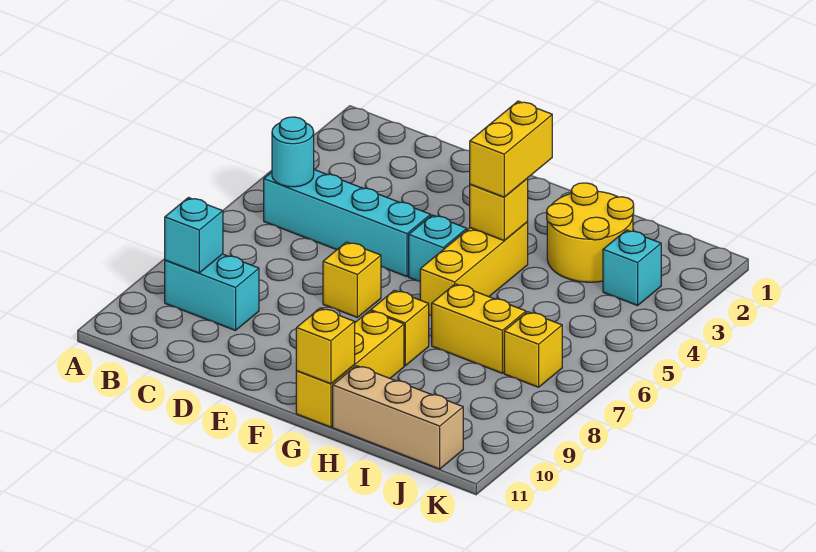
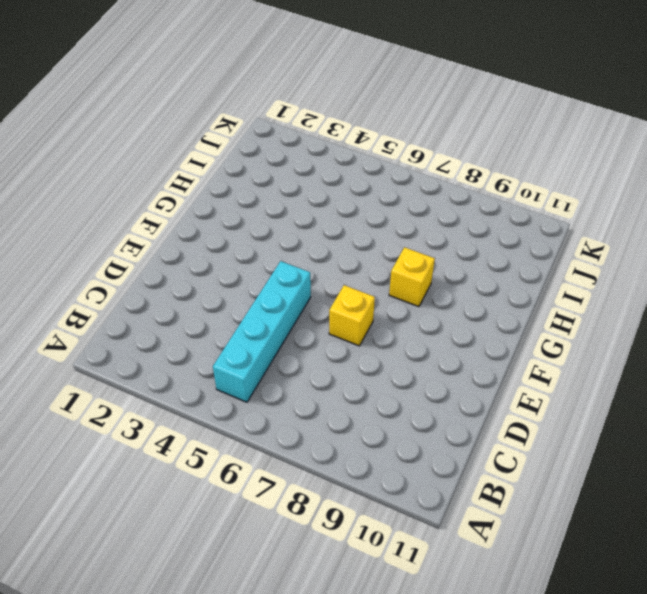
none -> cyan brick B9:C9 level 1
none -> cyan brick F5 level 1
none -> yellow brick G4:G6 level 1

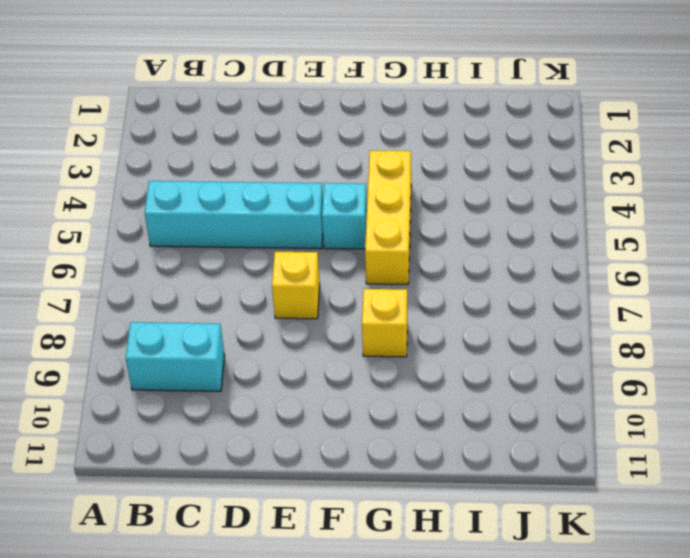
none -> yellow brick G9:G11 level 1
none -> yellow round brick H2:I3 level 1
none -> yellow brick H7:I7 level 1

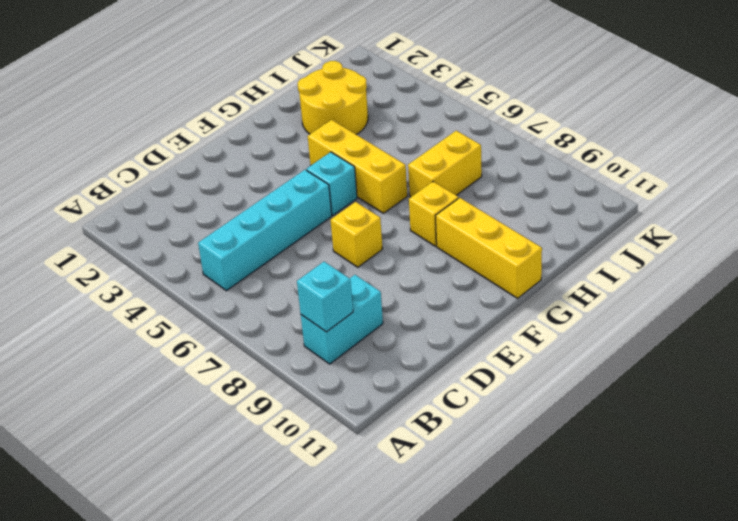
none -> tan brick H11:J11 level 1
none -> cyan brick J3 level 1
none -> yellow brick J7 level 1

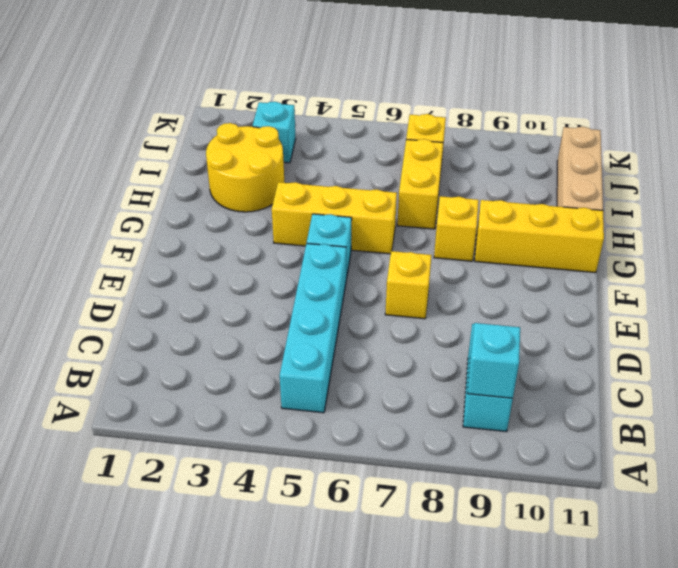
none -> cyan round brick B5 level 2
none -> yellow brick G4 level 2
none -> yellow brick G11 level 2

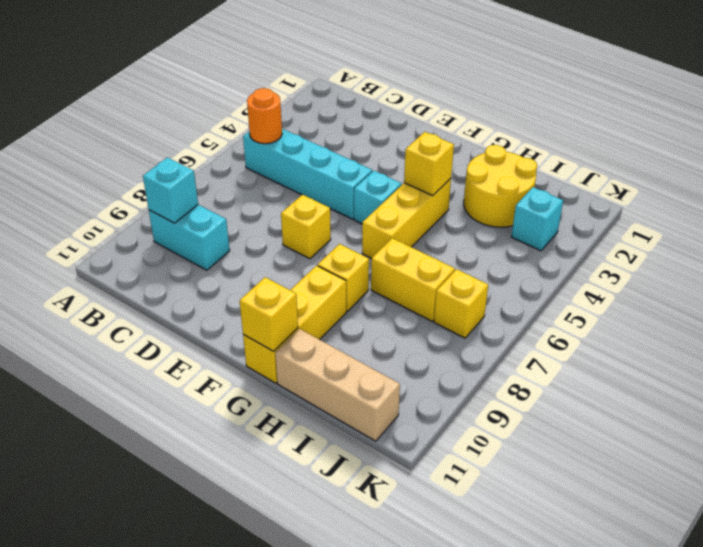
orange round brick B5 level 2 -> cyan round brick B5 level 2
none -> yellow brick G3:G4 level 3

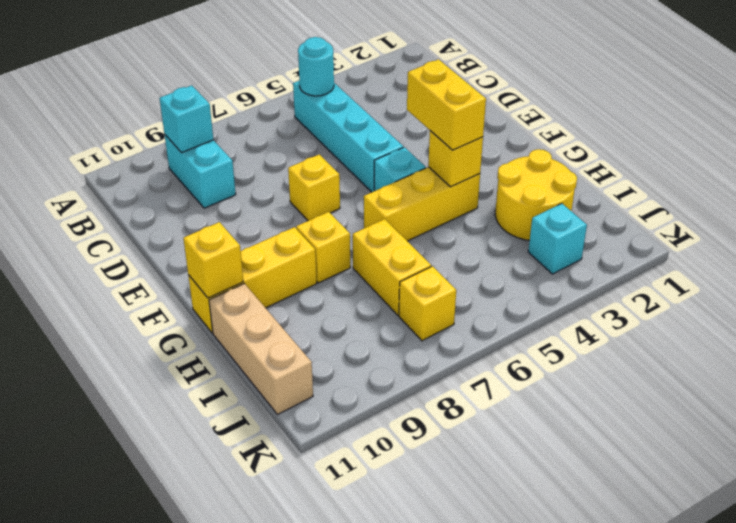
yellow brick F4:G4 level 3 -> yellow brick G3:G4 level 3

